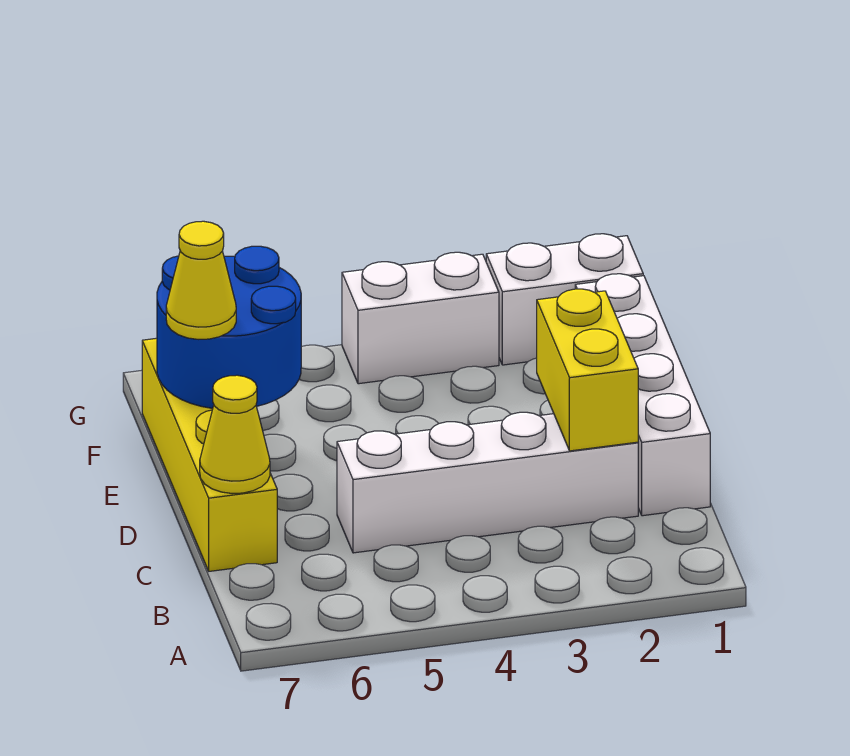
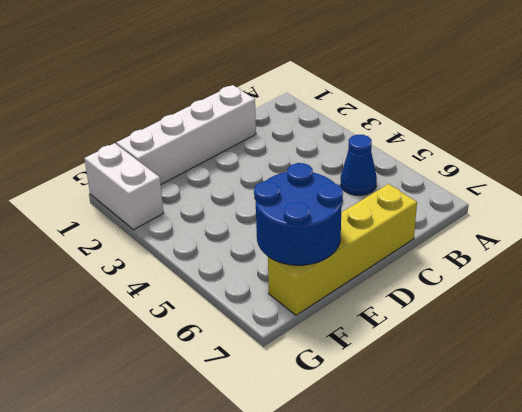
blue cone B5 level 1 -> none
none -> white brick C2:C5 level 1
none -> white brick G3:G4 level 1

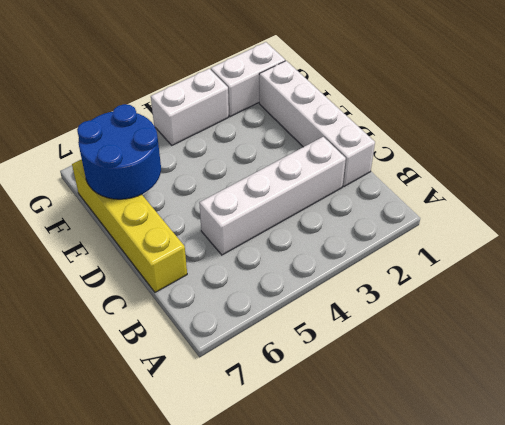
none -> yellow brick C2:D2 level 2
none -> yellow cone C7 level 2

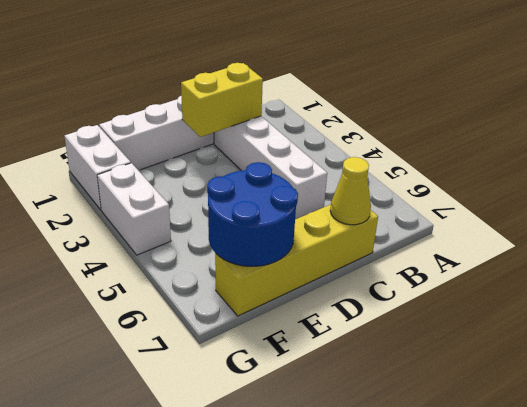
none -> yellow cone E7 level 3

